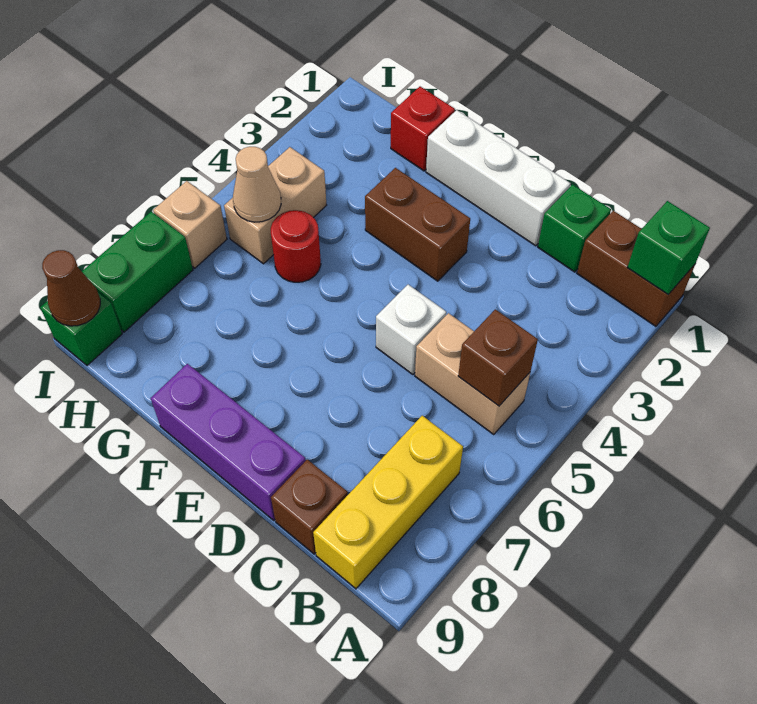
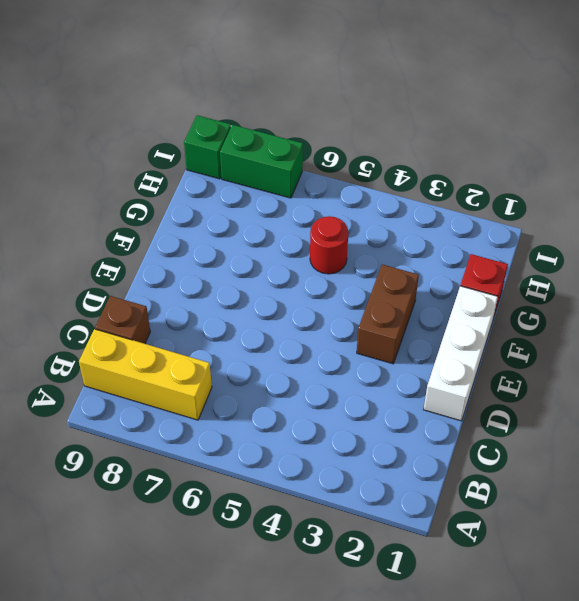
none -> brown brick A1:B1 level 1
none -> tan brick B5:C5 level 1
none -> green brick C1 level 1

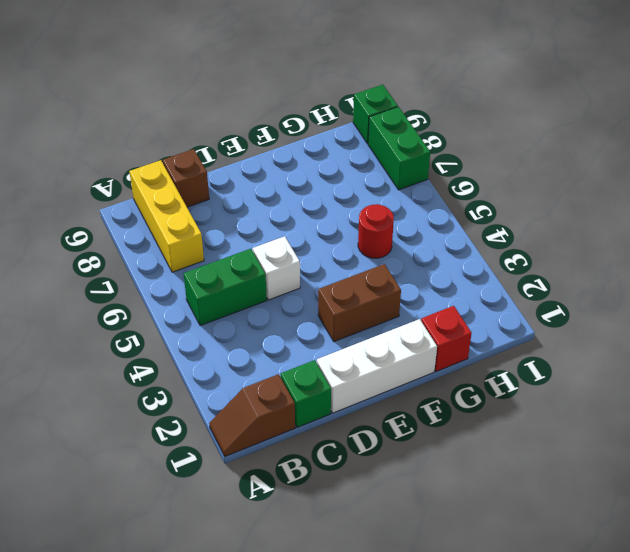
brown slope A1:B1 level 1 top B -> brown brick A1:B1 level 1
green brick B5:C5 level 1 -> tan brick B5:C5 level 1
none -> purple brick D9:F9 level 1
none -> tan brick H4:H5 level 1
none -> tan brick I6 level 1

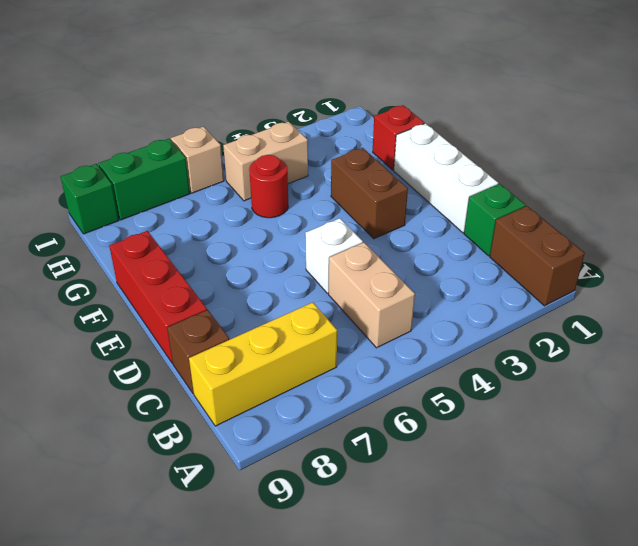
red brick D9:F9 level 1 -> purple brick D9:F9 level 1
none -> green brick A1 level 2
none -> brown brick B5 level 2
none -> tan cone H5 level 2

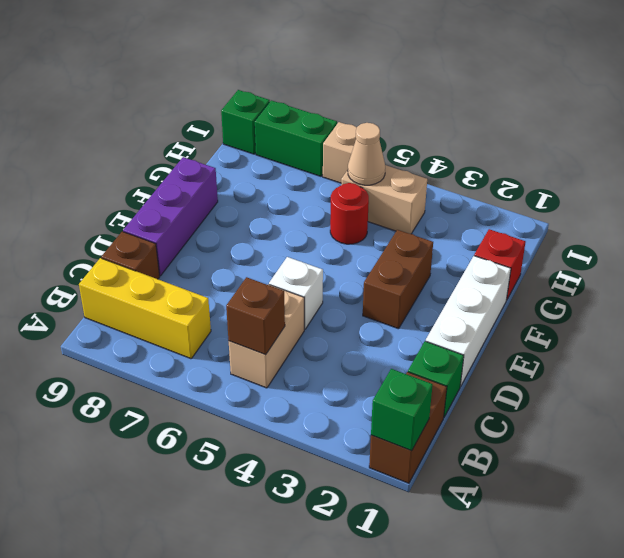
none -> brown cone I9 level 2

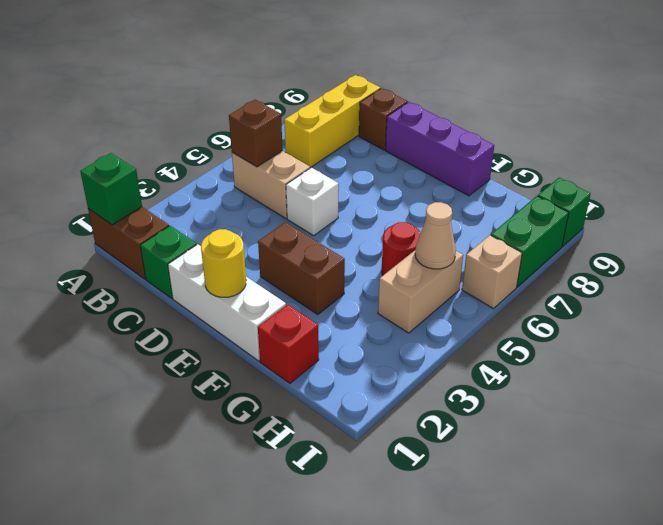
yellow round brick E1 level 2 -> none
none -> brown cone I9 level 2

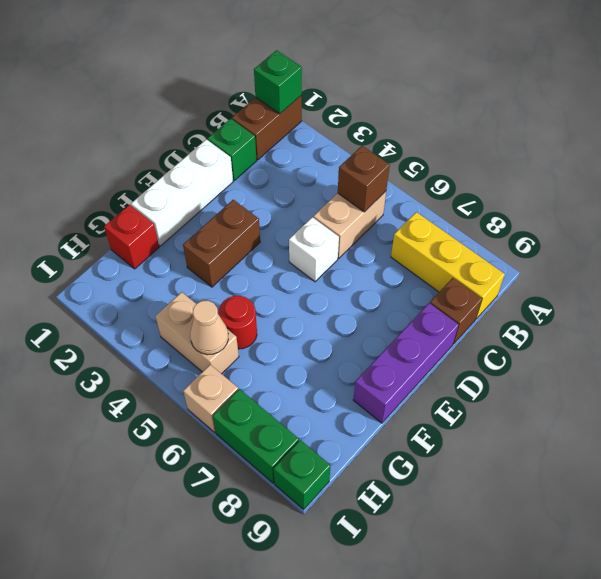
none -> brown cone I9 level 2

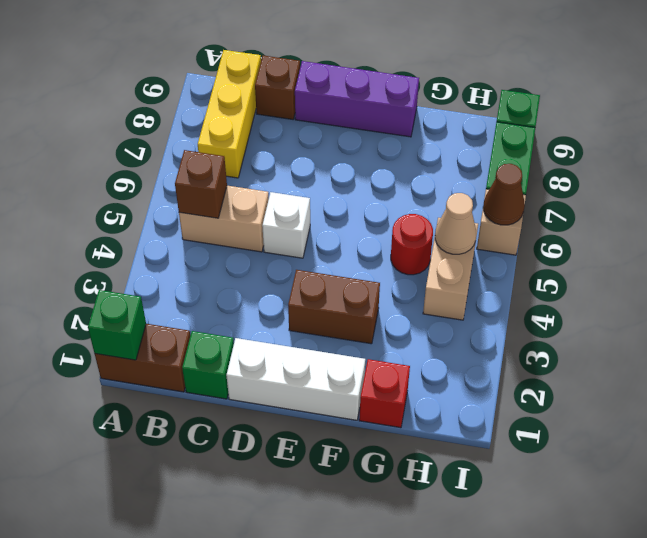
brown cone I6 level 2 -> brown cone I9 level 2

